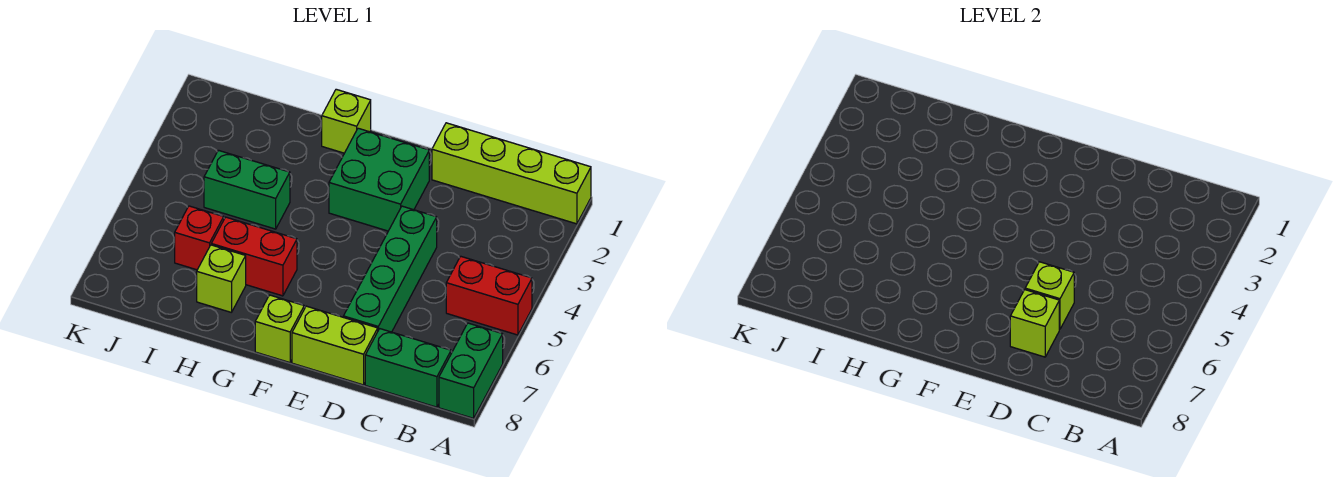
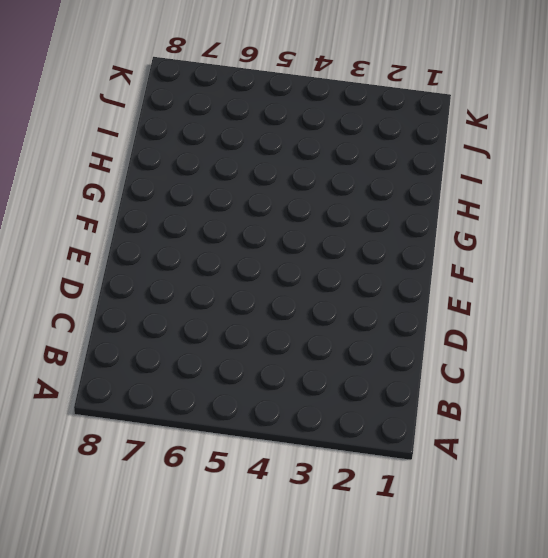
none -> lime brick A1:D1 level 1
none -> red brick A5:B5 level 1
none -> green brick A7:A8 level 1

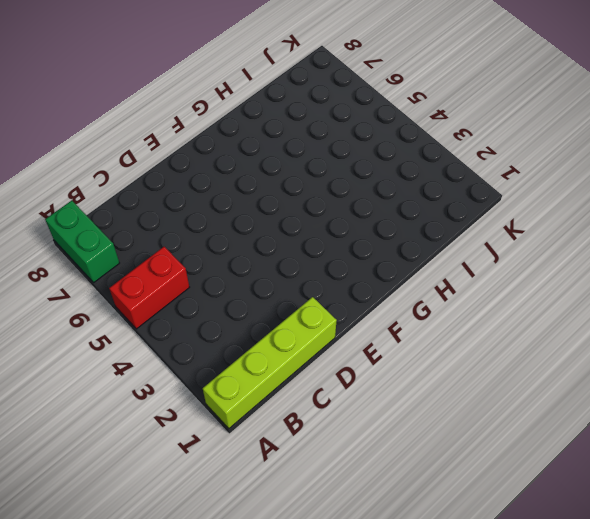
none -> green brick B8:C8 level 1
none -> green brick D4:D7 level 1
none -> lime brick D8:E8 level 1

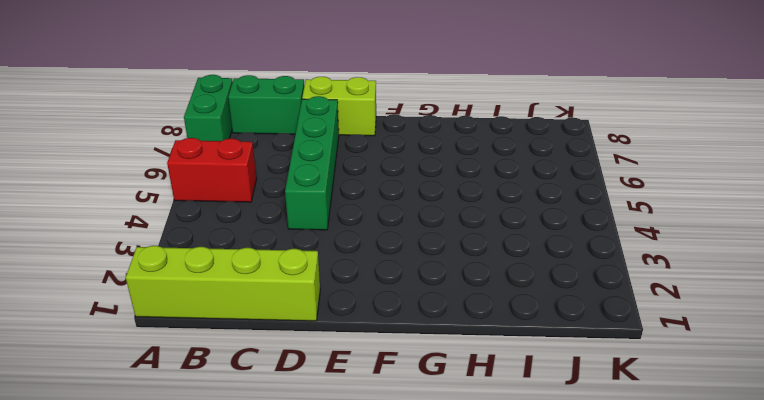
none -> green brick E2:F3 level 1
none -> lime brick F8 level 1
none -> lime brick G1 level 1

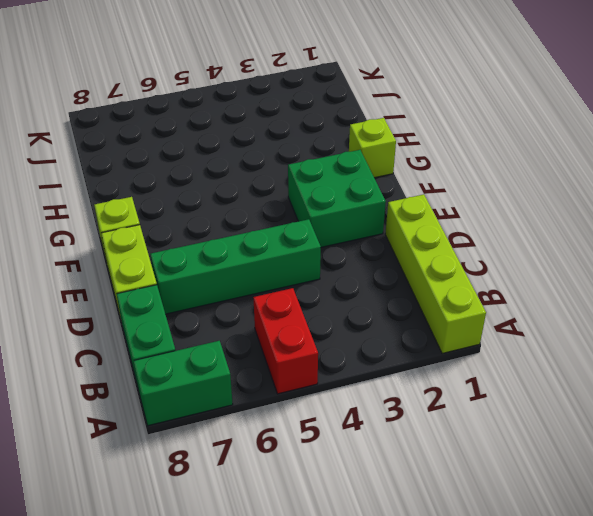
none -> red brick G6:H6 level 1
none -> green brick H4:I4 level 1
none -> lime brick H7 level 1

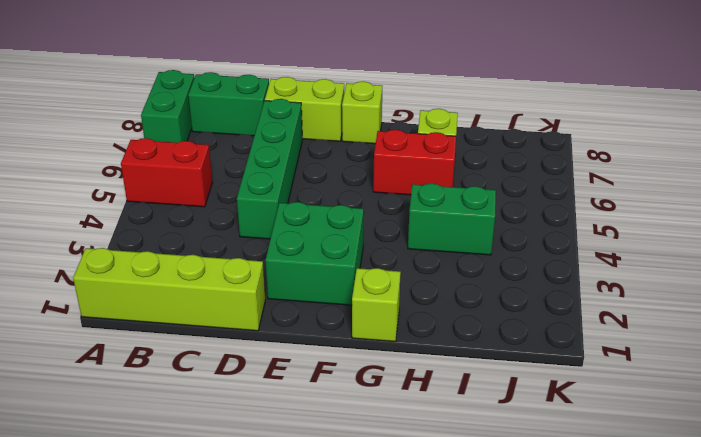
none -> red brick I6 level 1
none -> lime brick D6 level 2
none -> lime brick D7 level 2

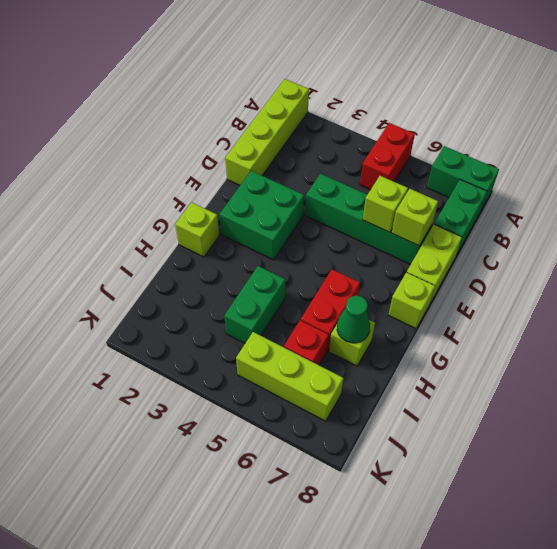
green cone H7 level 2 -> none
lime brick J5:J7 level 1 -> none

